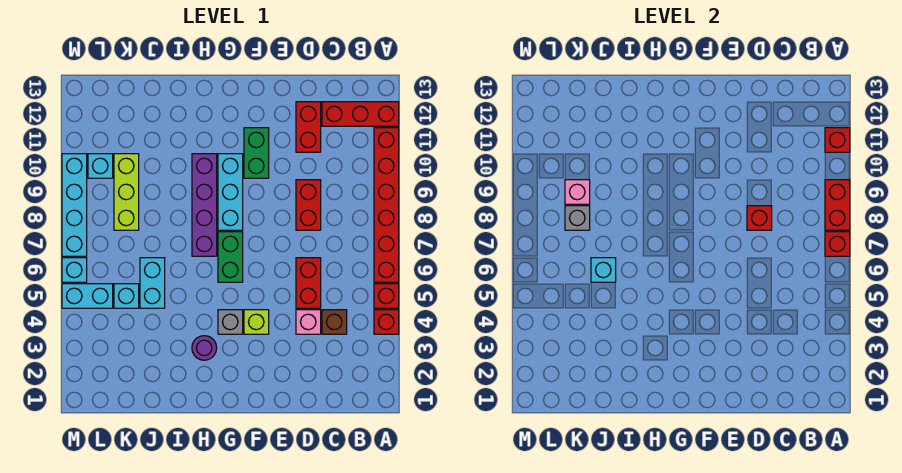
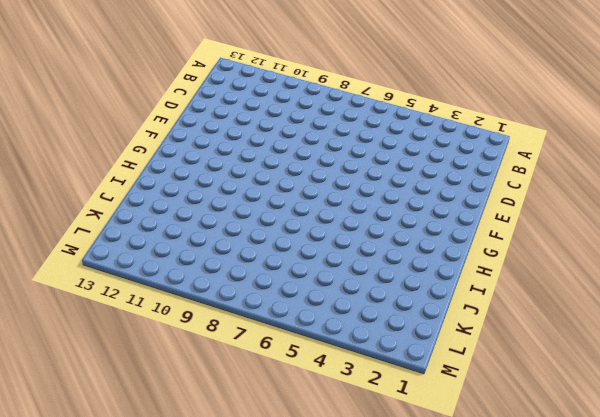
none -> red brick A4 level 1
none -> red brick A5 level 1
none -> red brick A6:A11 level 1
none -> red brick A12:C12 level 1

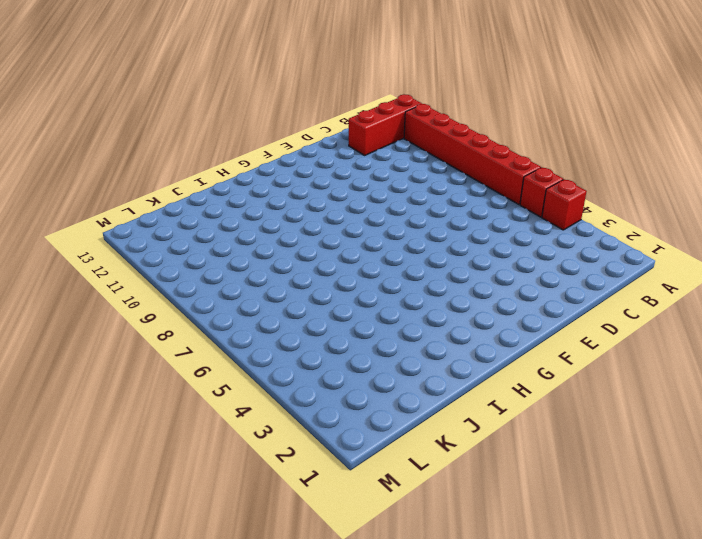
none -> brown brick C4 level 1
none -> pink brick D4 level 1
none -> red brick D5:D6 level 1
none -> red brick D8:D9 level 1

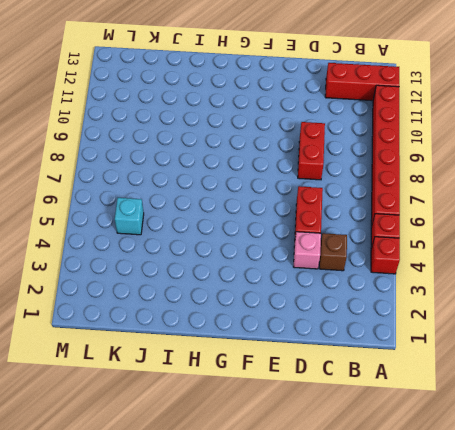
none -> red brick D11:D12 level 1
none -> lime brick F4 level 1
none -> green brick F10:F11 level 1
none -> grey brick G4 level 1

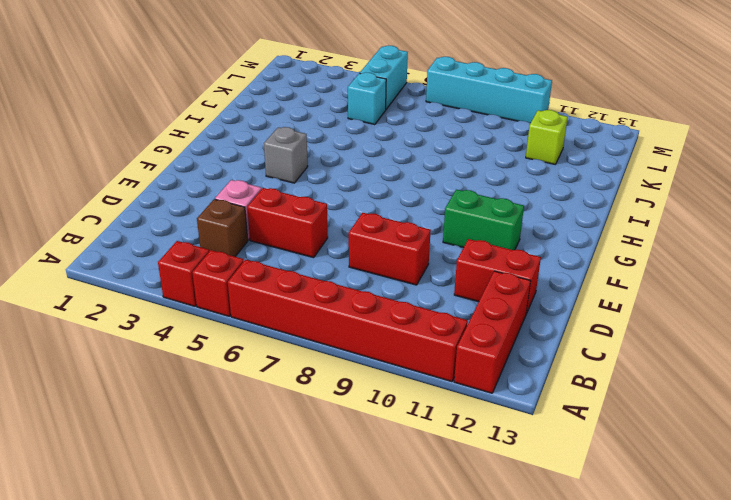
lime brick K11 level 1 -> lime brick F4 level 1
none -> green brick G6:G7 level 1
none -> cyan brick G8:G10 level 1
none -> purple round brick H3 level 1
none -> purple brick H7:H10 level 1

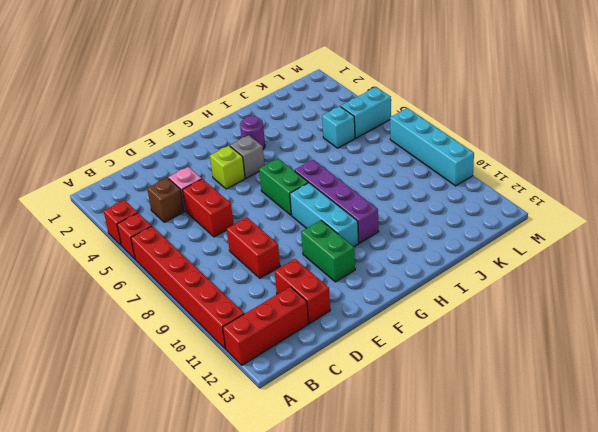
none -> cyan brick J5:J6 level 1
none -> lime brick K8:K10 level 1
none -> cyan brick L10 level 1
none -> cyan brick M6 level 1

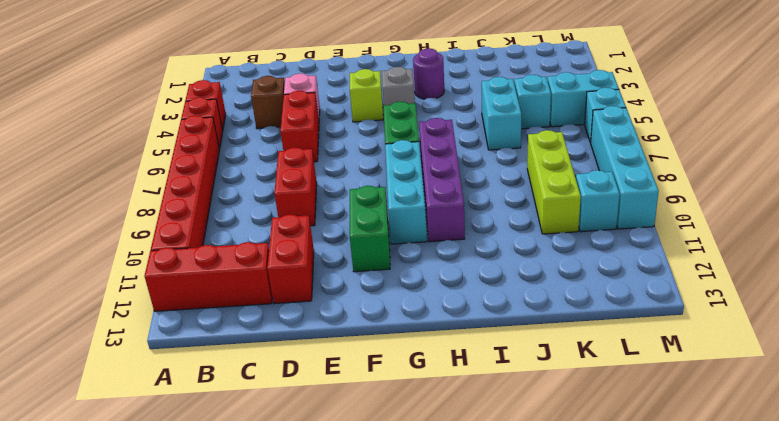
none -> red brick A7 level 2
none -> red brick A8:A9 level 2
none -> red brick A11 level 2
none -> red brick D8 level 2

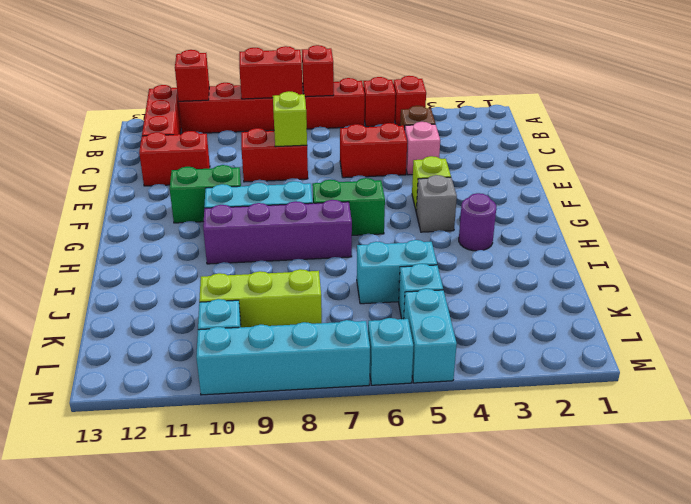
lime brick D8 level 2 -> red brick D8 level 2
none -> cyan brick J6 level 2
none -> grey brick K8 level 2
none -> pink brick K9 level 2

